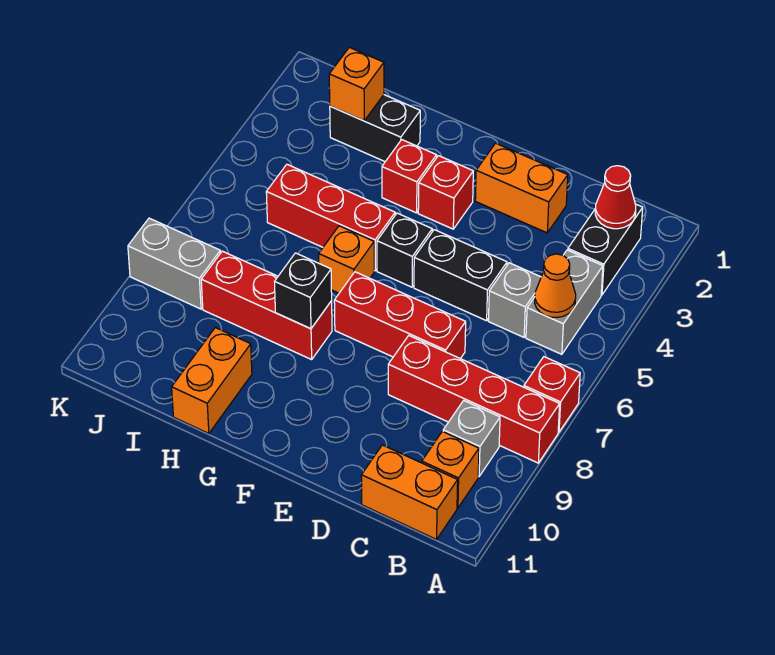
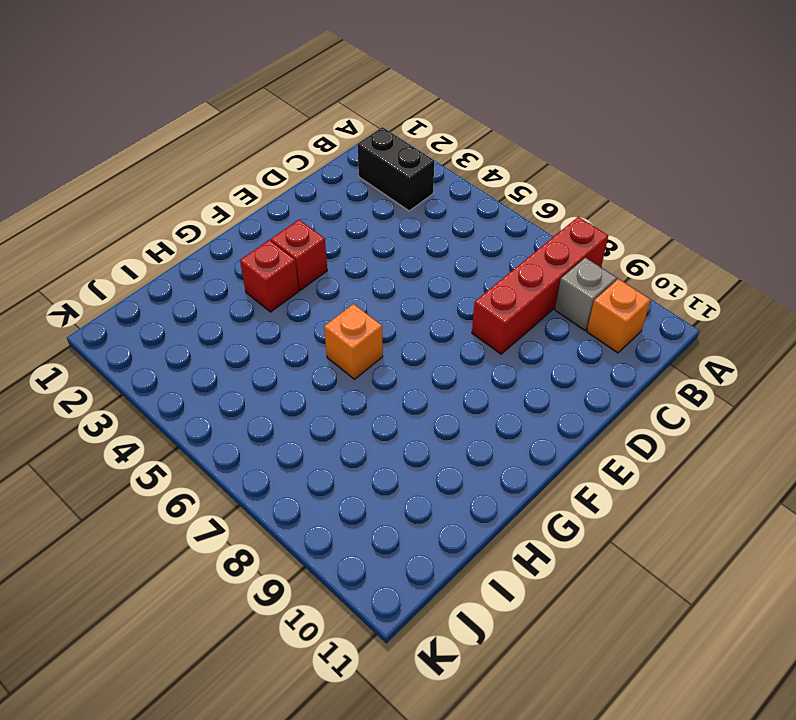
none -> red brick A7 level 1
none -> grey brick B4:B5 level 1
none -> orange brick B11:C11 level 1

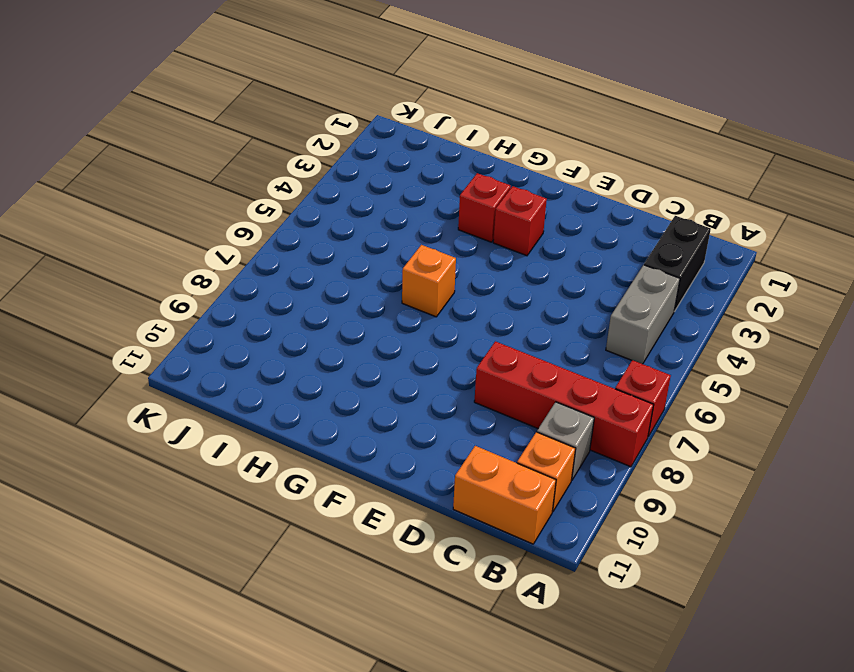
none -> grey brick C5 level 1
none -> orange brick D2:E2 level 1
none -> black brick D5:E5 level 1

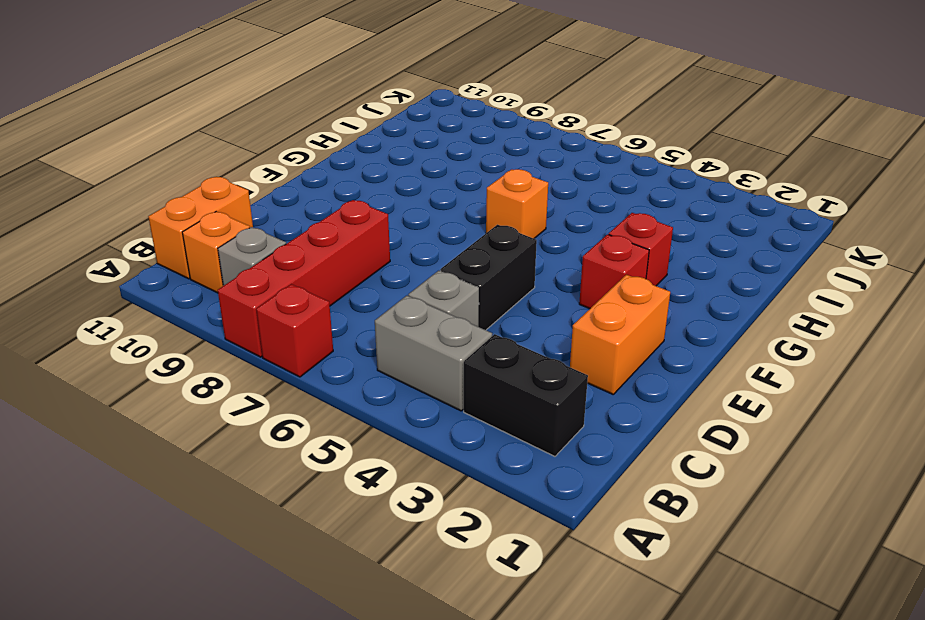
none -> red brick D7:F7 level 1
none -> black brick F5 level 1
none -> red brick G5:I5 level 1

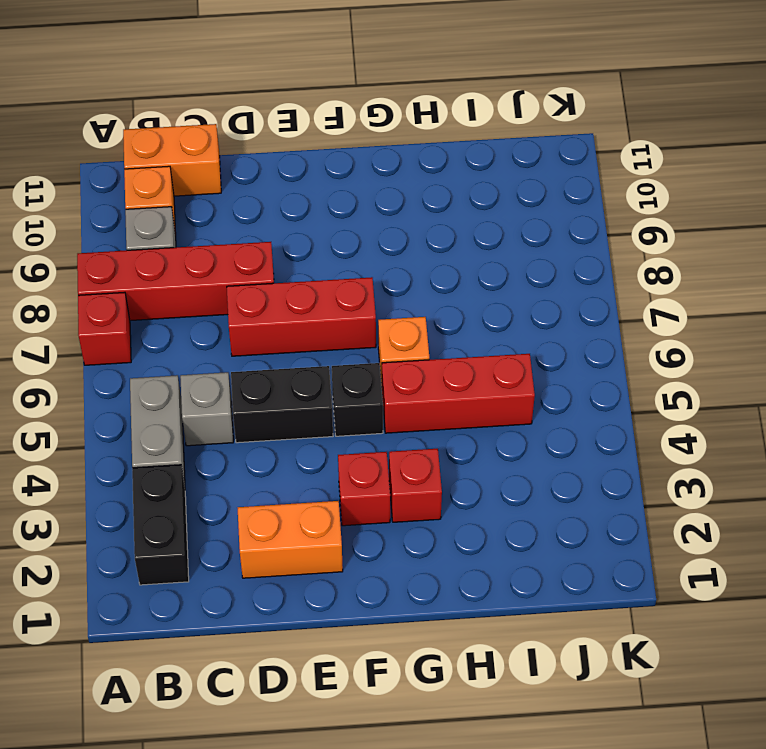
none -> red brick G8:I8 level 1
none -> black brick H2:I2 level 1
none -> orange brick H10:H11 level 1

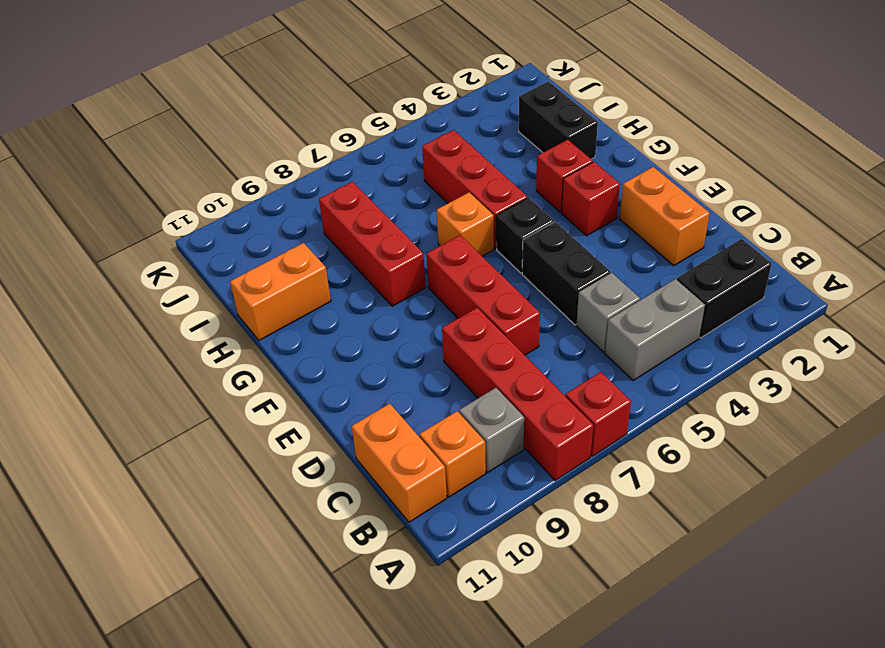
none -> grey brick J8:K8 level 1
none -> red cone B2 level 2
none -> orange cone B5 level 2

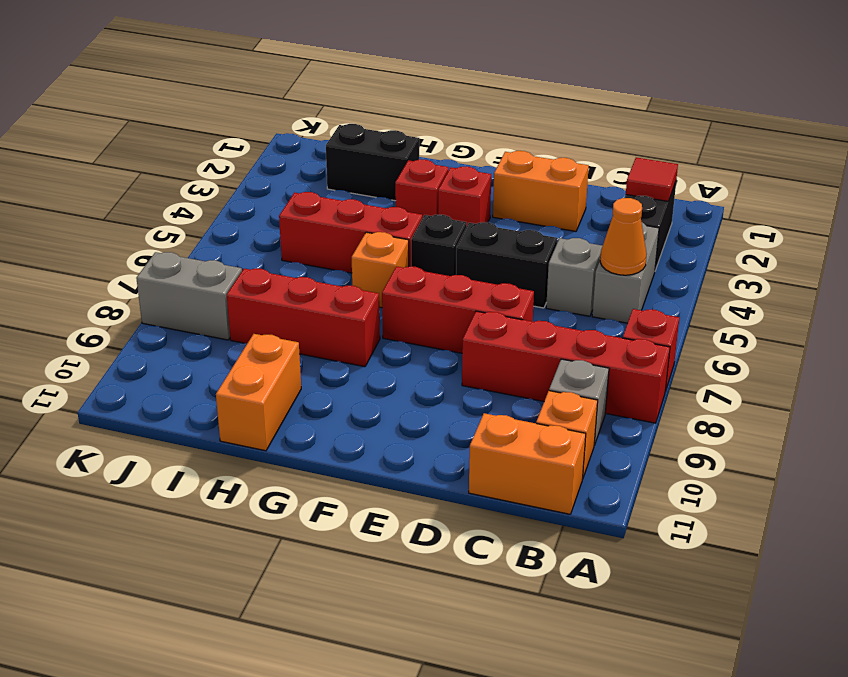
red tile B2 level 2 -> red cone B2 level 2
none -> black brick G8 level 2
none -> orange brick I2 level 2

